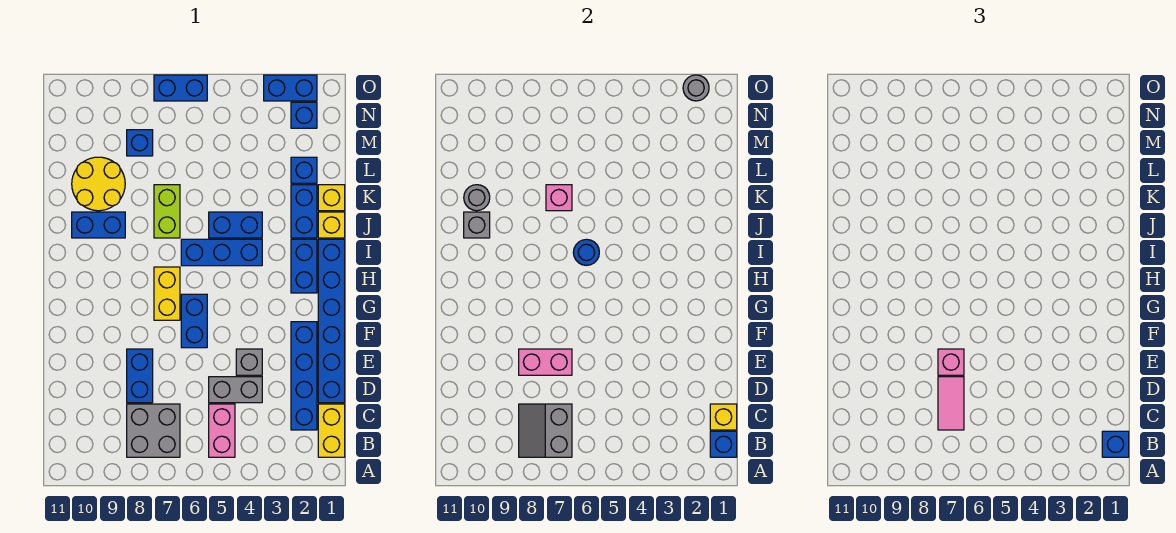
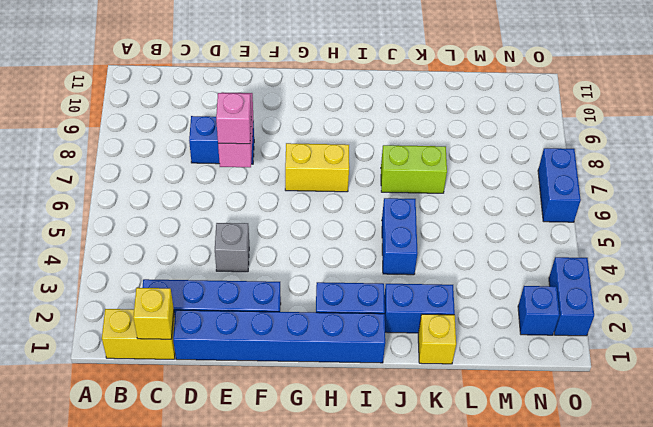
none -> pink brick B5:C5 level 1
none -> grey brick B7:C8 level 1
none -> grey brick D4:D5 level 1
none -> blue brick F6:G6 level 1

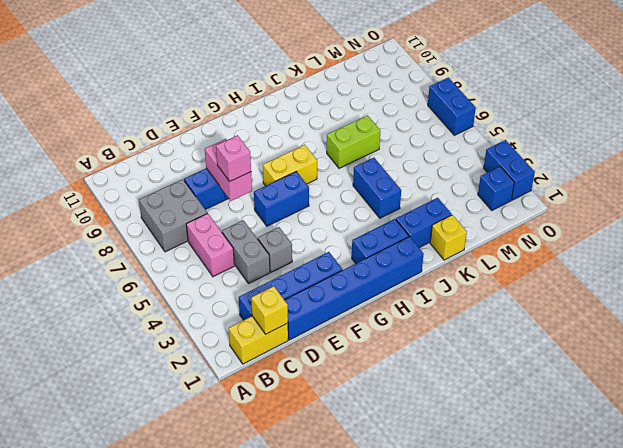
pink brick C5:C6 level 1 -> pink brick B5:C5 level 1
none -> blue brick I4:I6 level 1
none -> yellow brick J1 level 1
none -> blue brick J9:J10 level 1
none -> yellow round brick K9:L10 level 1

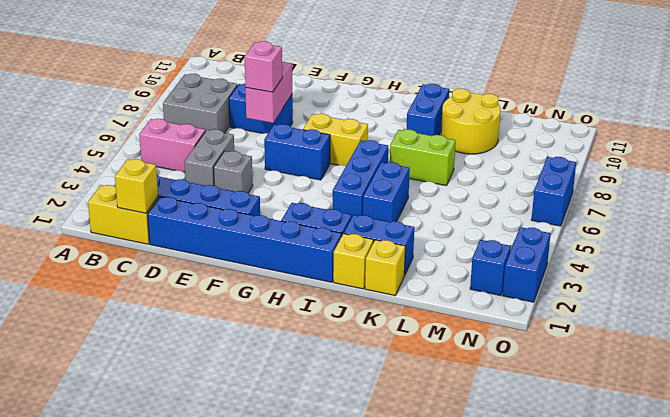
none -> blue brick L2 level 1
none -> blue brick M8 level 1
none -> blue brick B1 level 2
none -> grey slope B7:C8 level 2 top 7

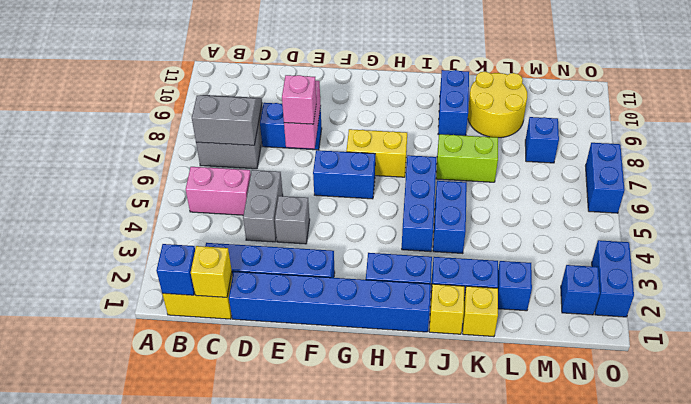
none -> blue round brick I6 level 2
none -> grey brick J10 level 2
none -> pink brick K7 level 2
none -> grey round brick K10 level 2

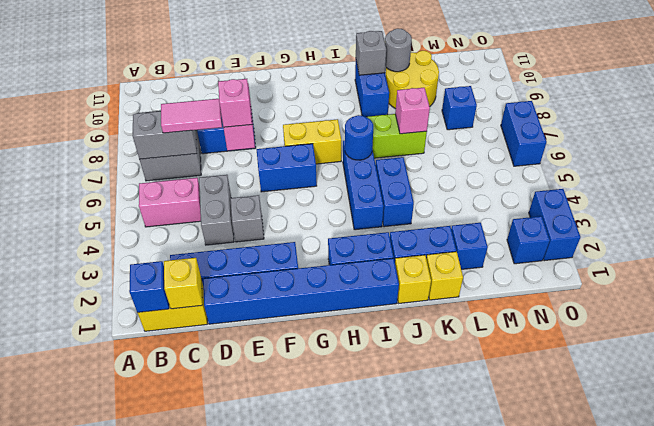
none -> grey round brick O2 level 2
none -> blue brick B1 level 3

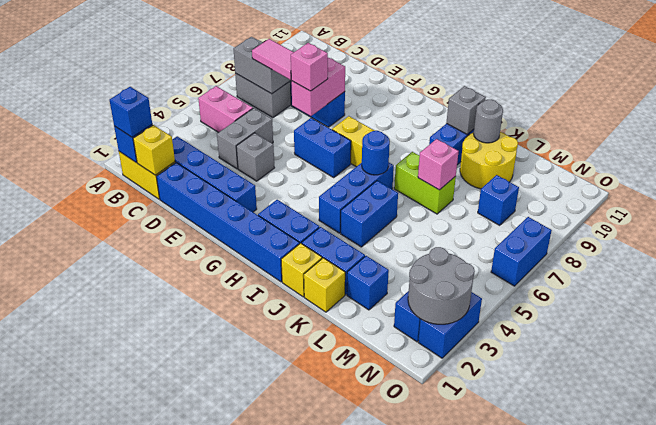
grey round brick N2:O3 level 2 -> grey round brick O2 level 2

